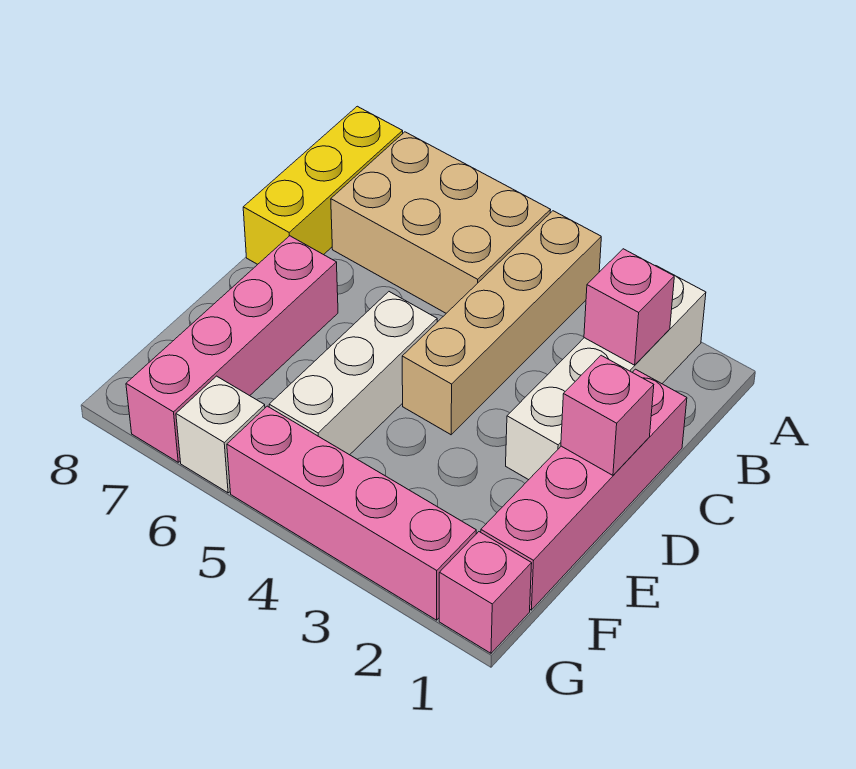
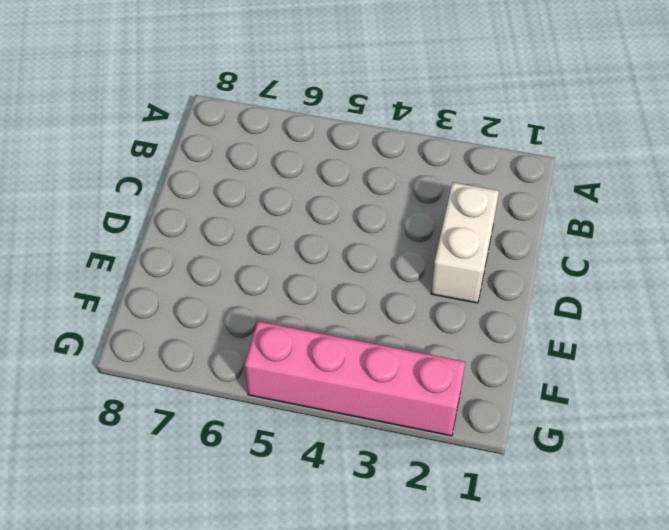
white brick C2:D2 level 1 -> white brick A2:D2 level 1
none -> tan brick A4:D4 level 1
none -> tan brick A5:B7 level 1
none -> yellow brick A8:C8 level 1

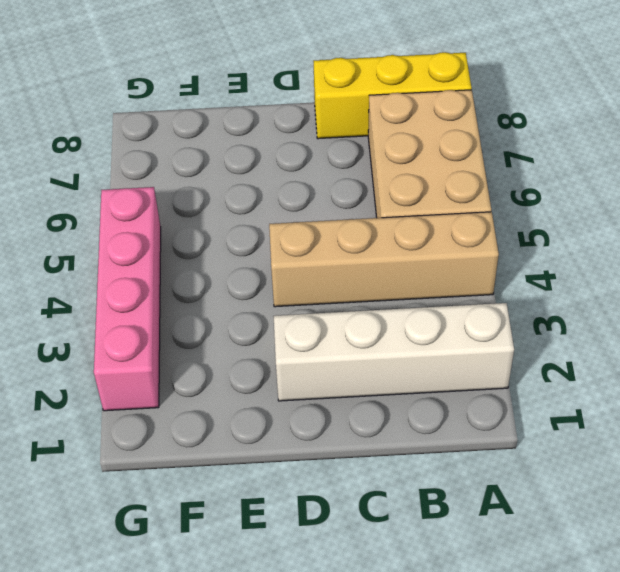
none -> pink brick C1:F1 level 1
none -> white brick D5:F5 level 1
none -> pink brick D7:G7 level 1

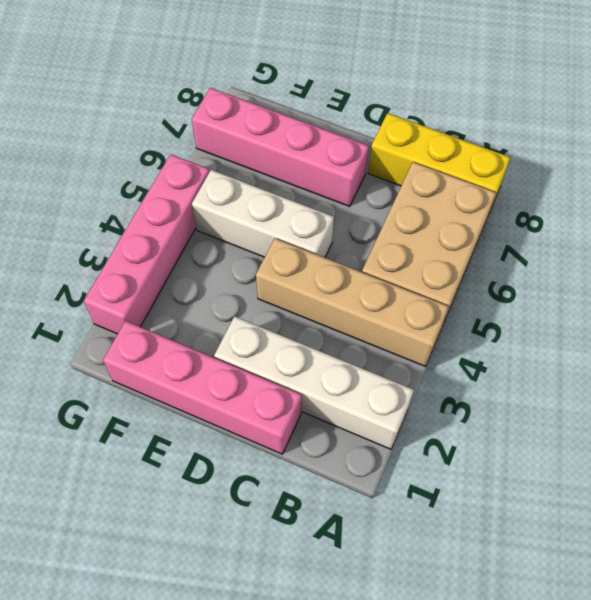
none -> pink brick G1 level 1
none -> white brick G6 level 1
none -> pink brick B2 level 2

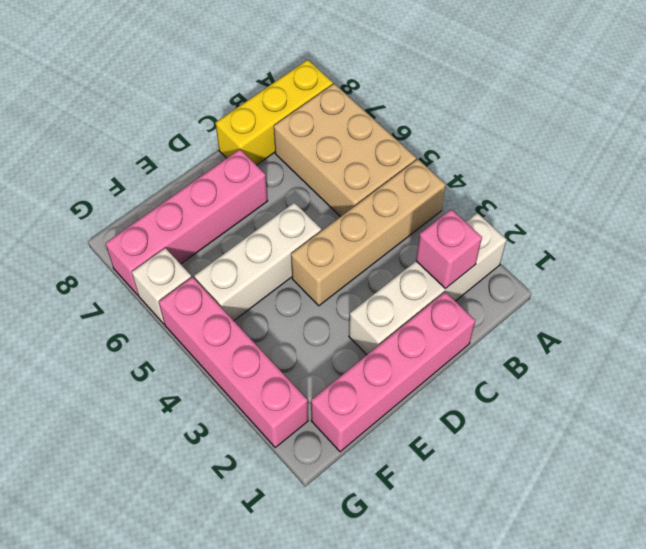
none -> pink brick G1 level 1
none -> pink brick D1 level 2

